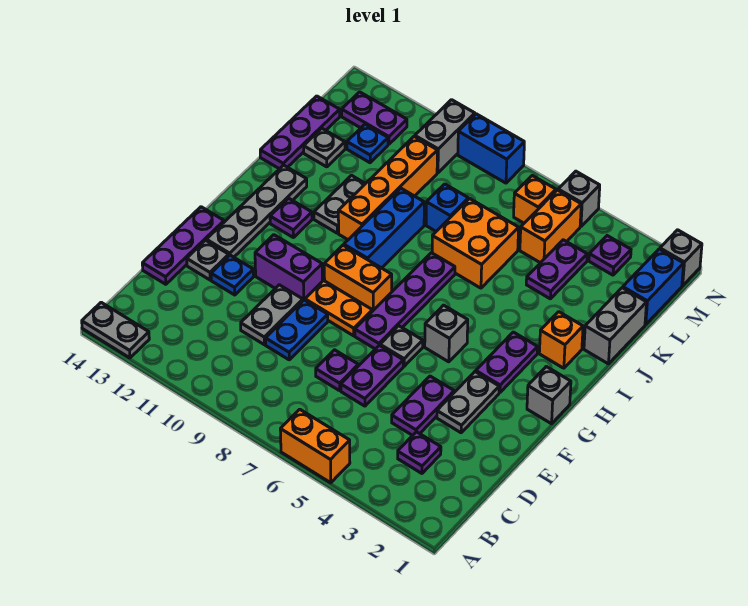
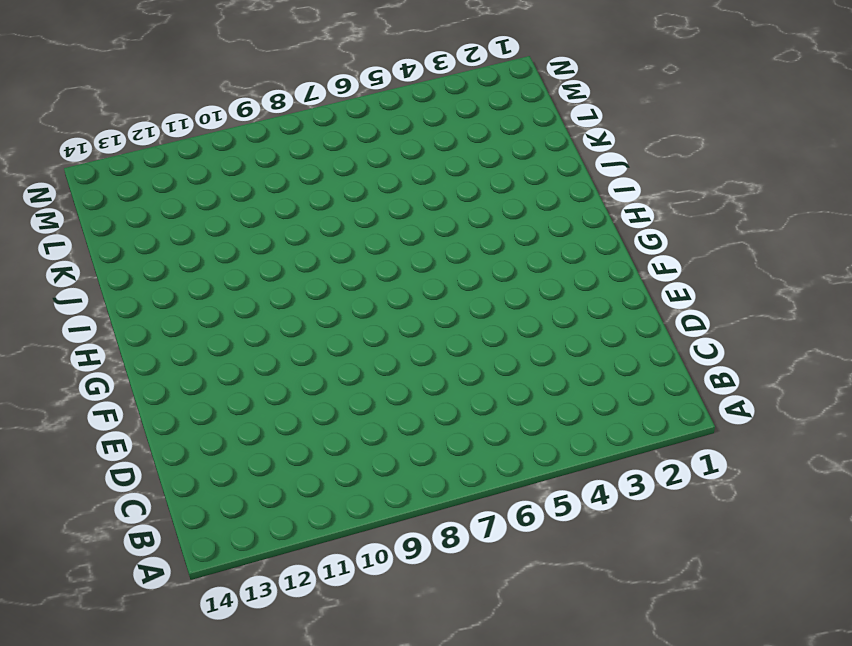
none -> orange brick A5:A6 level 1
none -> grey plate A13:A14 level 1
none -> purple plate C3 level 1
none -> purple plate D4:E4 level 1

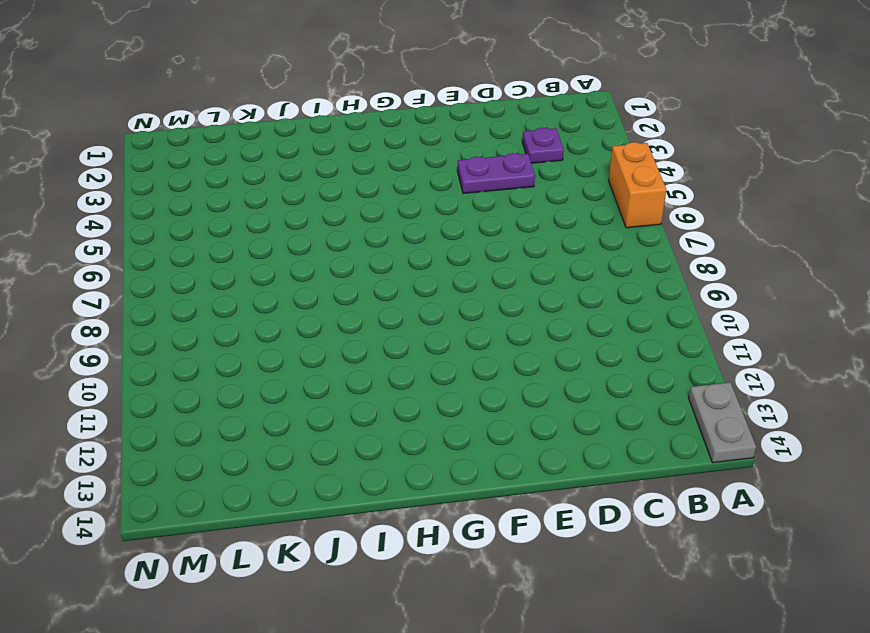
none -> purple plate D6:E6 level 1
none -> purple plate D7 level 1
none -> blue plate D9:E9 level 1
none -> grey plate D10:E10 level 1

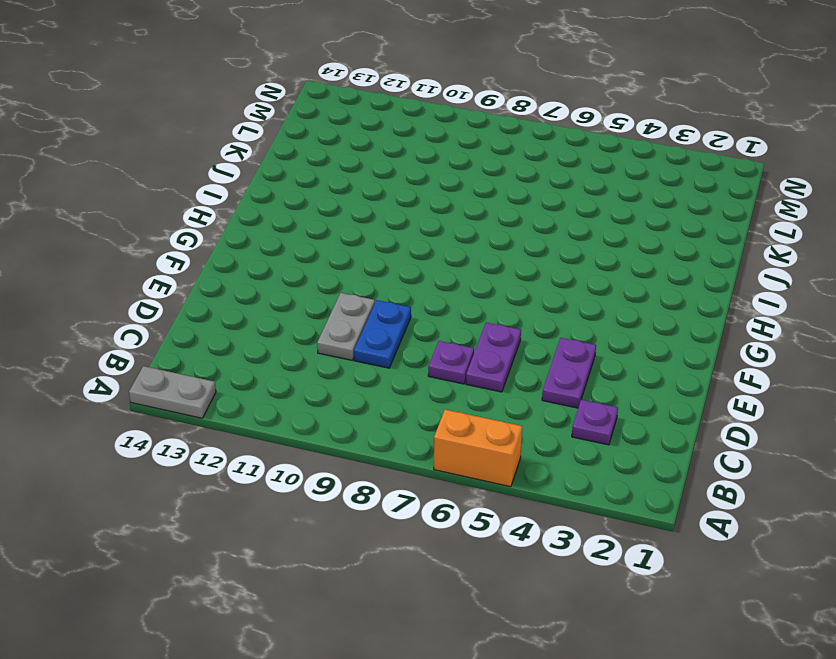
none -> purple plate D14:F14 level 1
none -> grey plate E3:F3 level 1
none -> blue plate E12 level 1
none -> grey plate E13 level 1

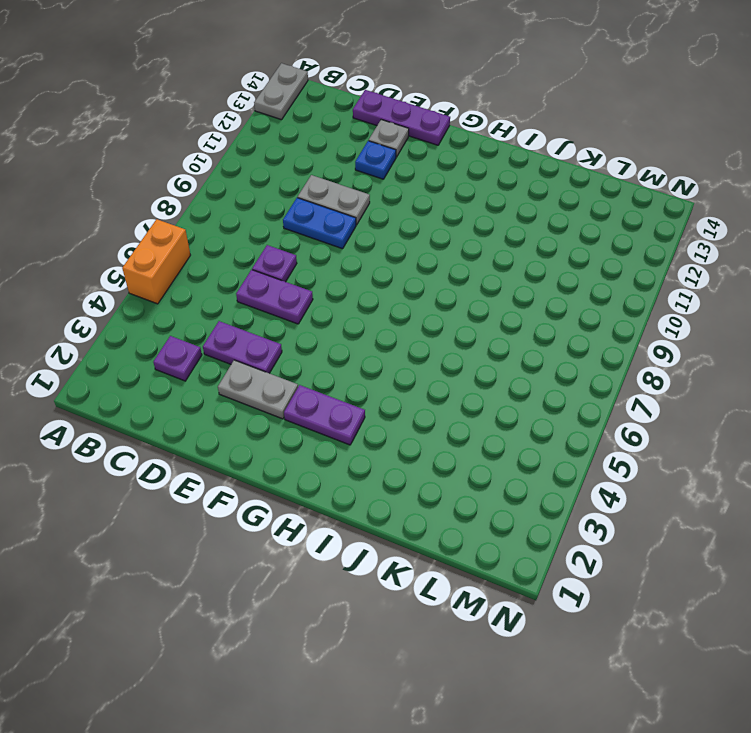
none -> grey plate F6 level 1
none -> purple plate F7:I7 level 1
none -> orange plate F8:F9 level 1
none -> purple brick F10:F11 level 1

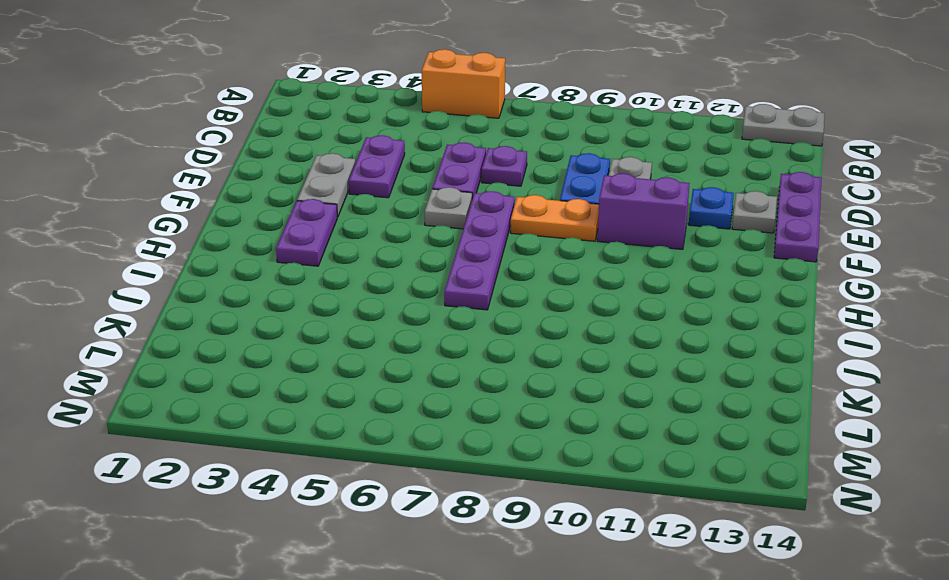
none -> purple plate C3 level 1
none -> grey plate F13:I13 level 1
none -> grey brick G1 level 1
none -> grey brick G5 level 1

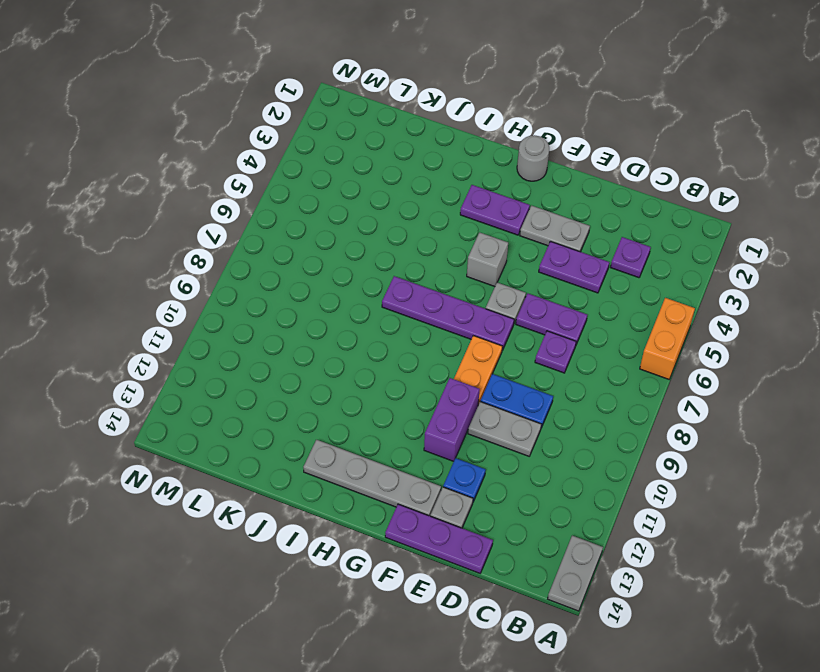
grey round brick G1 level 1 -> grey brick G1 level 1
none -> orange brick G8:G9 level 1
none -> blue brick H9:J9 level 1
none -> purple plate H12 level 1
none -> orange brick I2 level 1

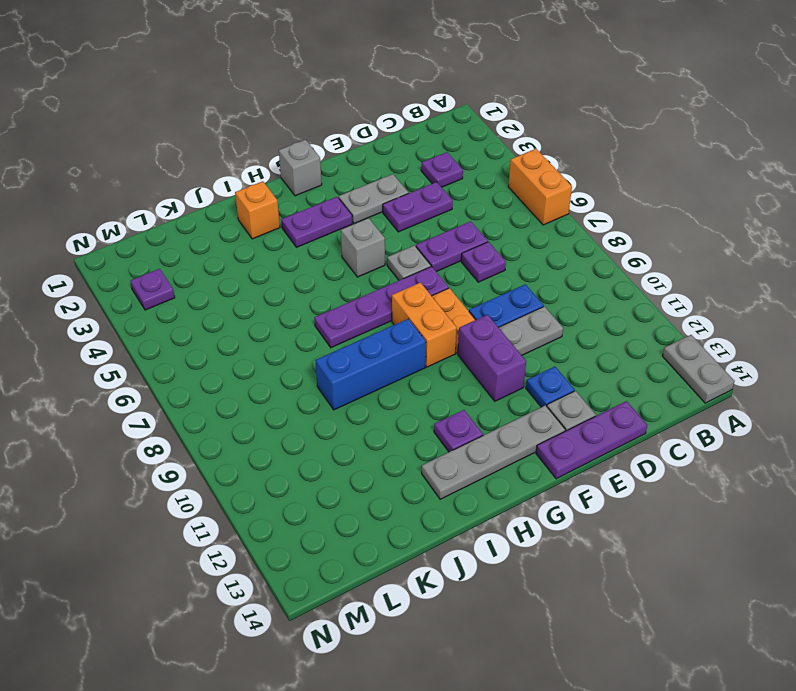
none -> orange brick I10:L10 level 1
none -> grey plate I11:J11 level 1
none -> grey brick J1:K1 level 1
none -> orange brick J6:K7 level 1

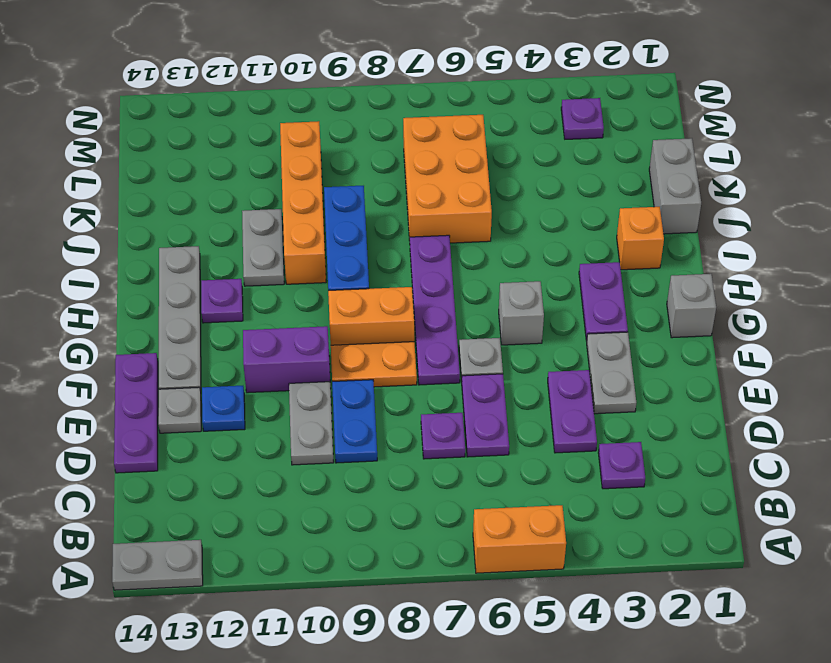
orange brick J6:L7 level 1 -> orange brick J6:K7 level 1
none -> purple plate J14:L14 level 1
none -> purple plate K4:L4 level 1
none -> blue brick K8 level 1
none -> grey plate K13 level 1

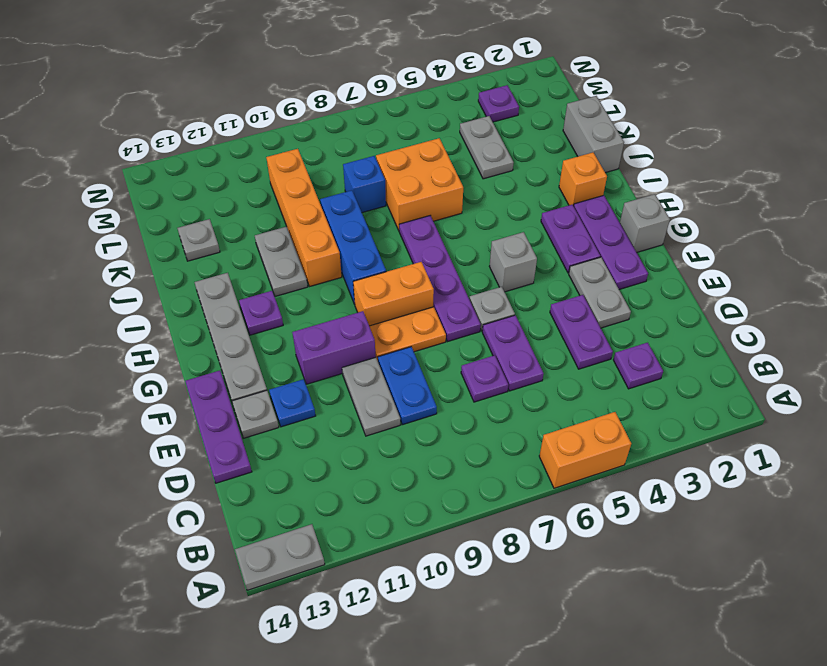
purple plate F2:H2 level 1 -> purple plate J14:L14 level 1
grey plate K4:L4 level 1 -> purple plate K4:L4 level 1
none -> blue brick L1:M1 level 1
none -> orange brick L5:M5 level 1
none -> blue plate L12 level 1
none -> orange brick M6 level 1

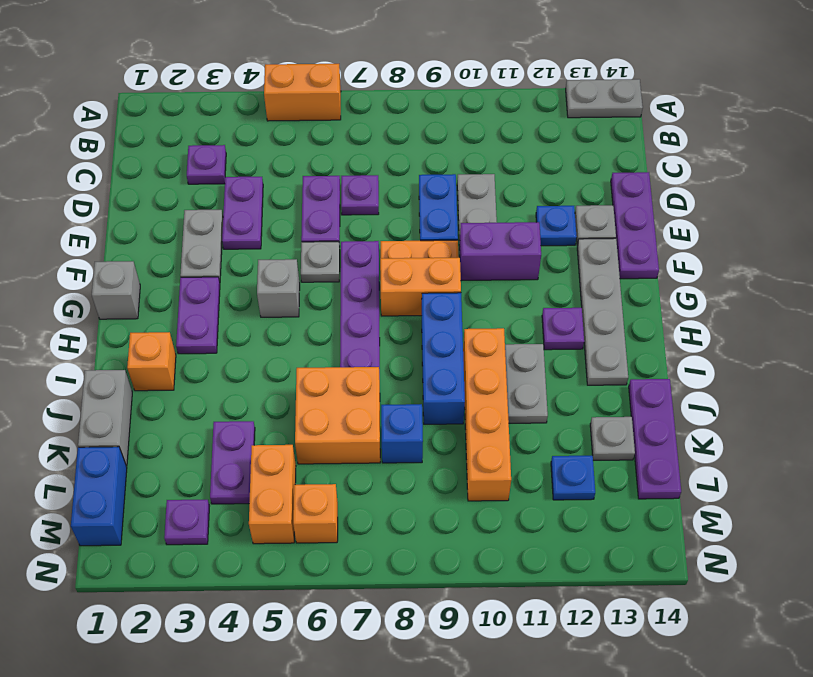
none -> grey brick M10:N10 level 1
none -> purple plate M12:M13 level 1
none -> grey brick N1 level 1
none -> grey brick N5 level 1

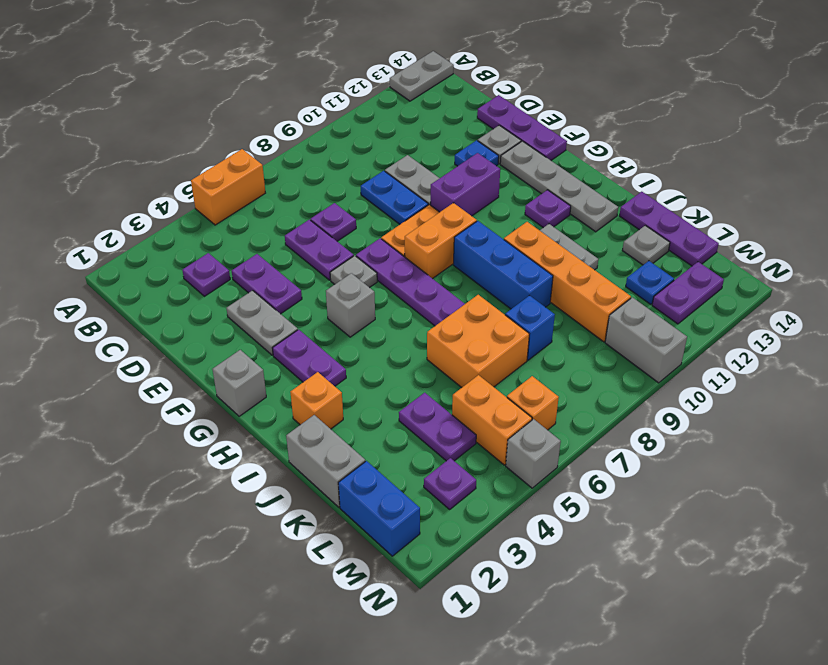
none -> grey brick N1 level 1
none -> blue brick N8:N9 level 1

